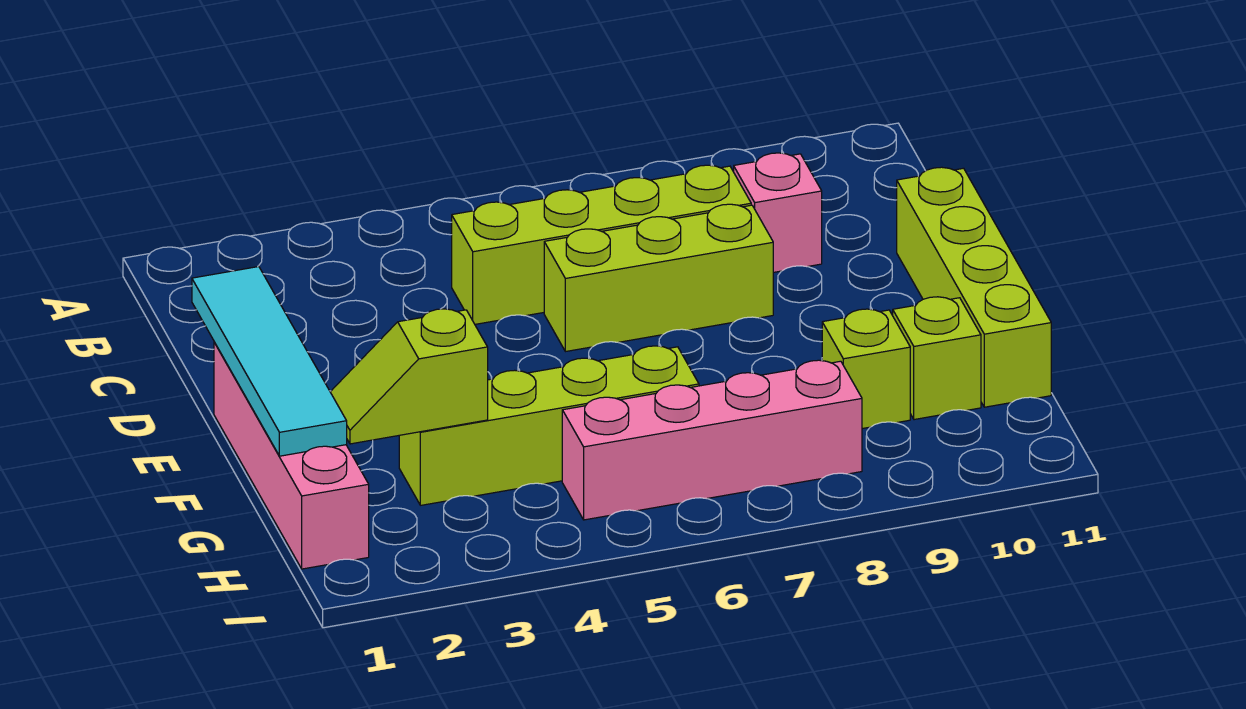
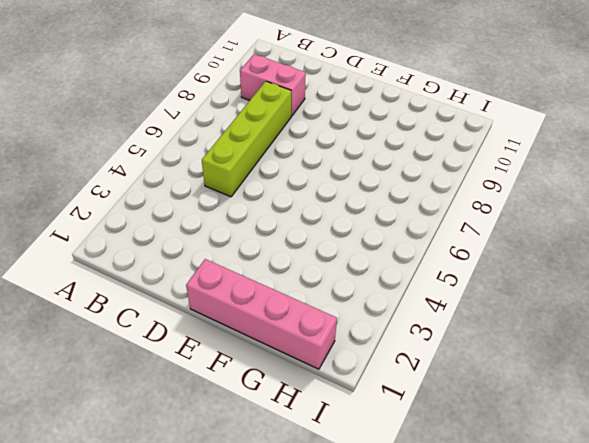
pink brick B9:C9 level 1 -> pink brick C9 level 1
none -> lime brick D6:D8 level 1
none -> lime brick D11:G11 level 1

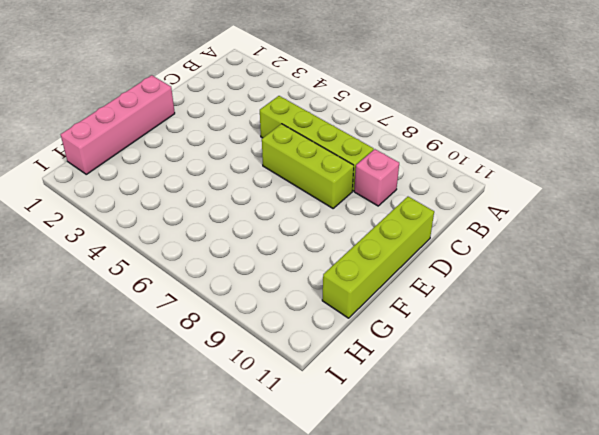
none -> lime brick G3:G6 level 1
none -> lime brick G9 level 1

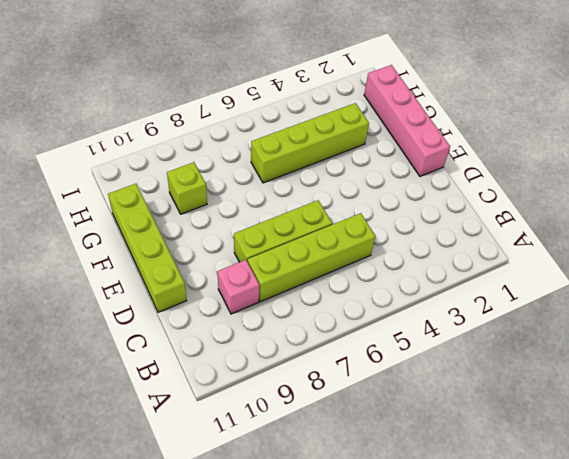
none -> lime brick G10 level 1
none -> pink brick H5:H8 level 1

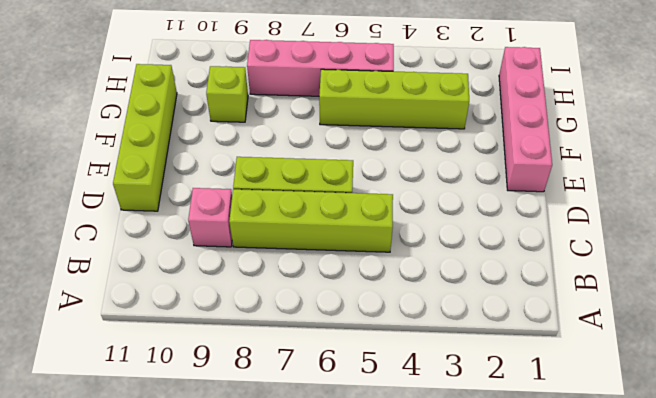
none -> lime brick G10 level 1
none -> cyan tile D1:G1 level 2

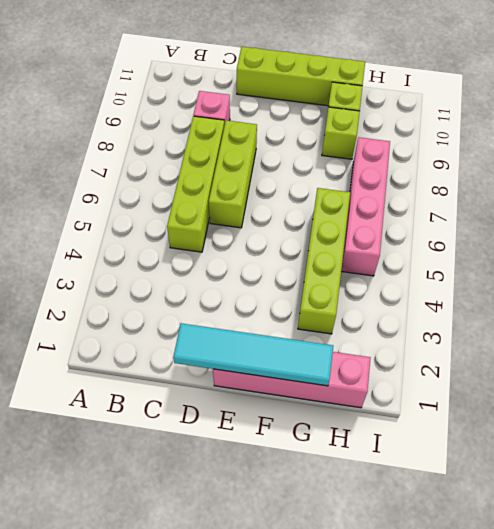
none -> lime slope G2:G3 level 2 top 3

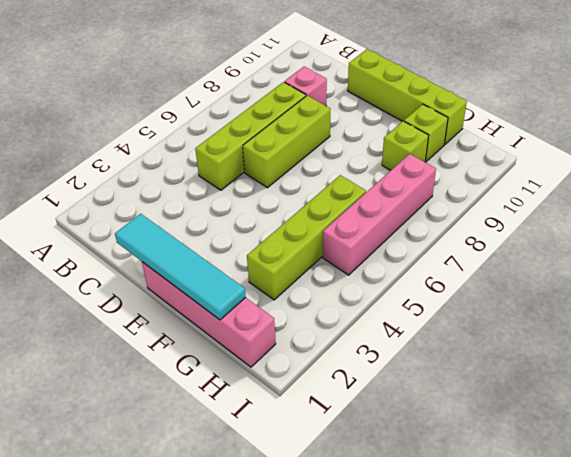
none -> lime slope G2:G3 level 2 top 3

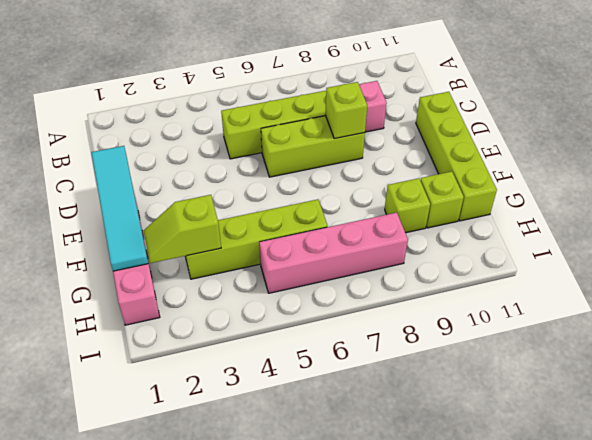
lime brick D8 level 2 -> none

